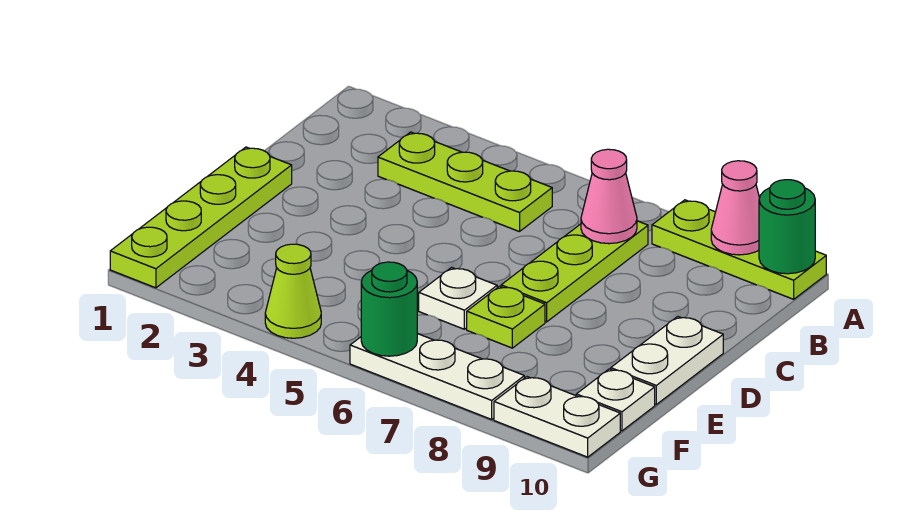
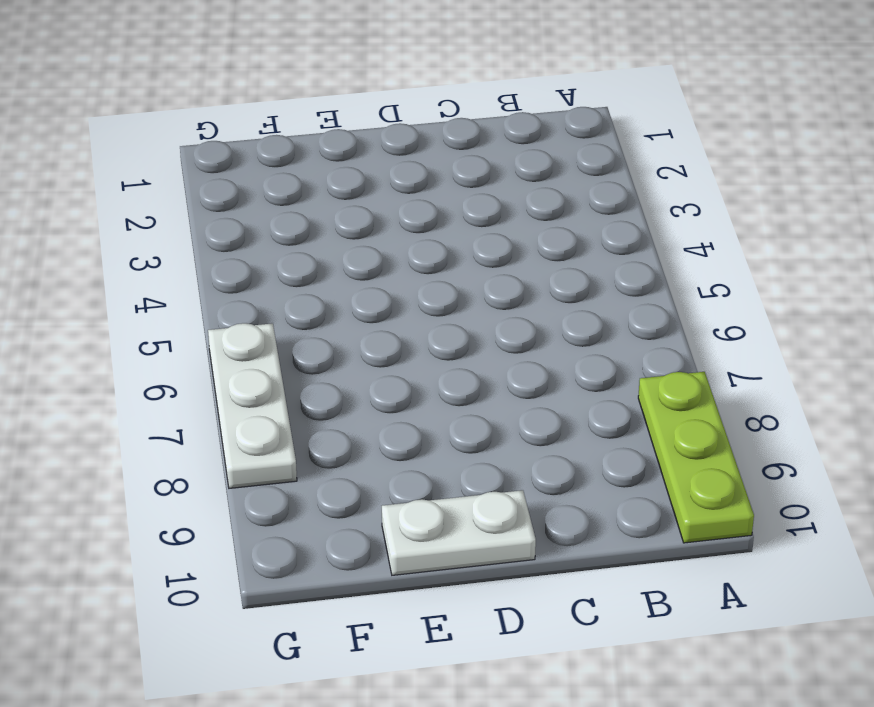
none -> lime plate B3:B5 level 1
none -> lime plate B7:D7 level 1
none -> lime plate D1:G1 level 1

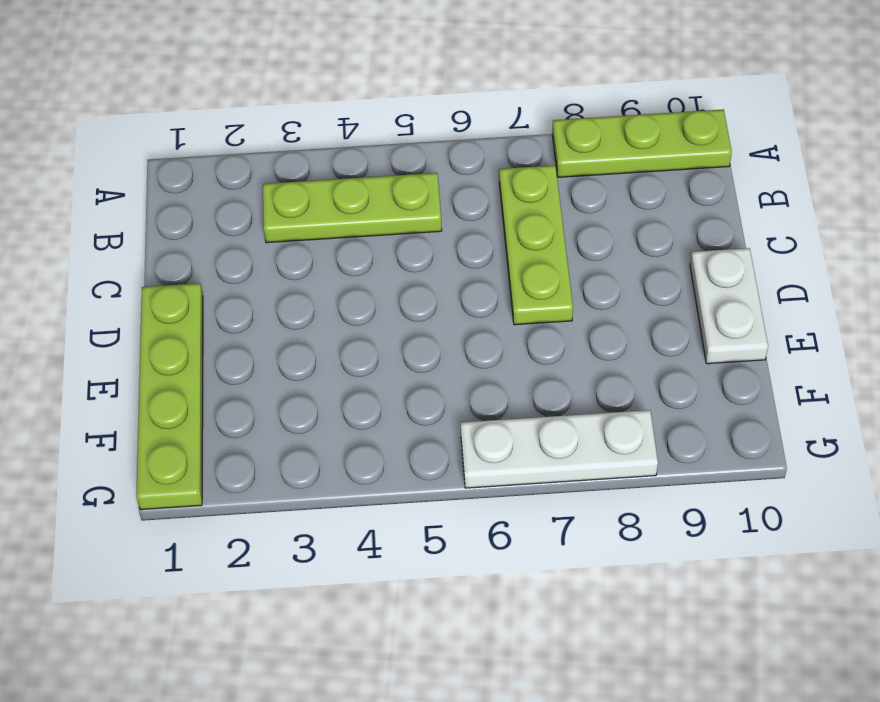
none -> white plate E6 level 1
none -> lime plate E7 level 1
none -> white plate F10 level 1

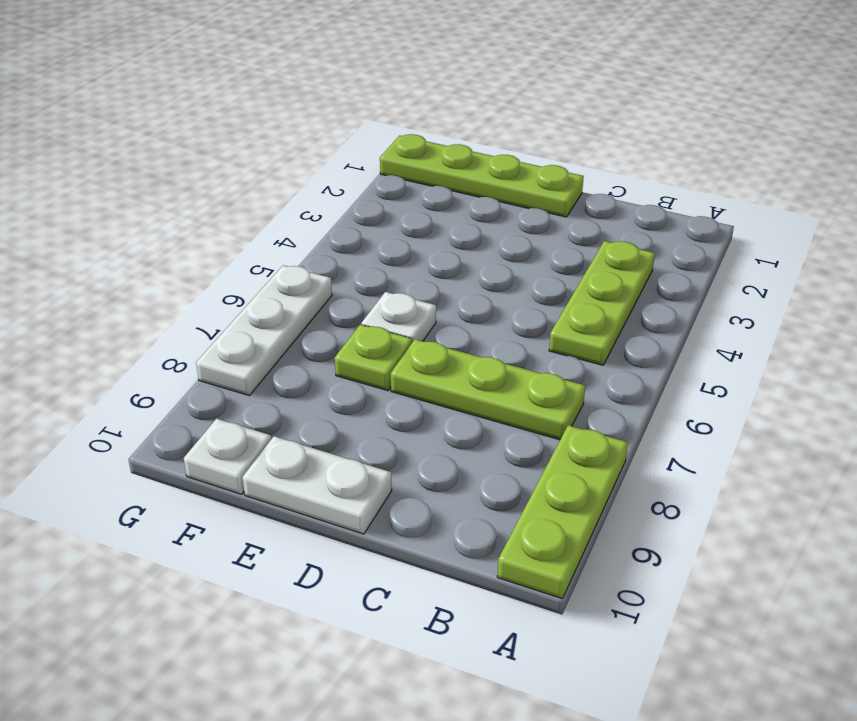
none -> lime cone G4 level 1
none -> white plate G9:G10 level 1
none -> pink cone A9 level 2

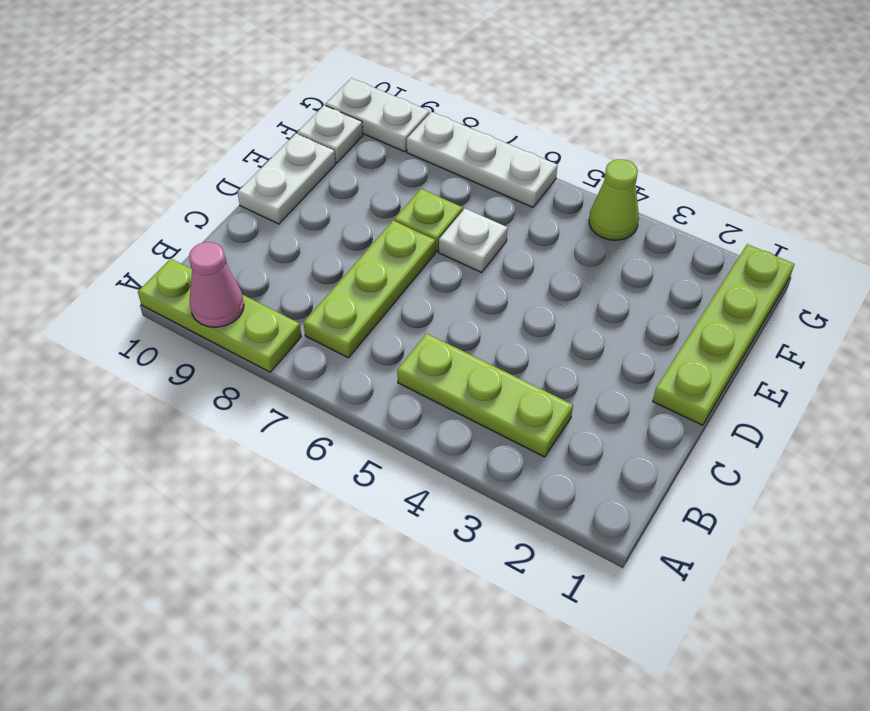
none -> green round brick A10 level 2
none -> pink cone B7 level 2
none -> green round brick G6 level 2

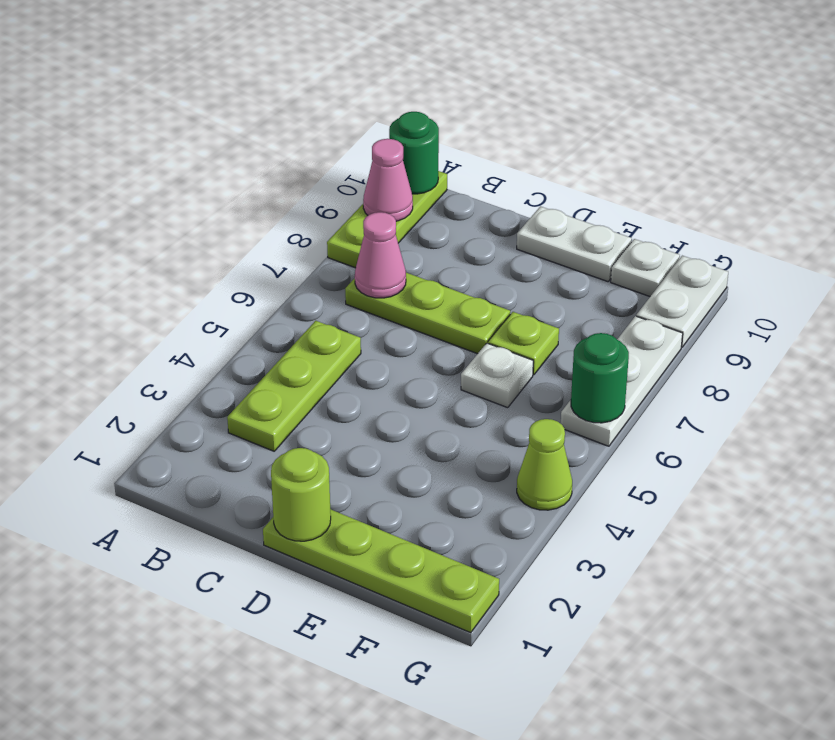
lime round brick D1 level 2 -> none

